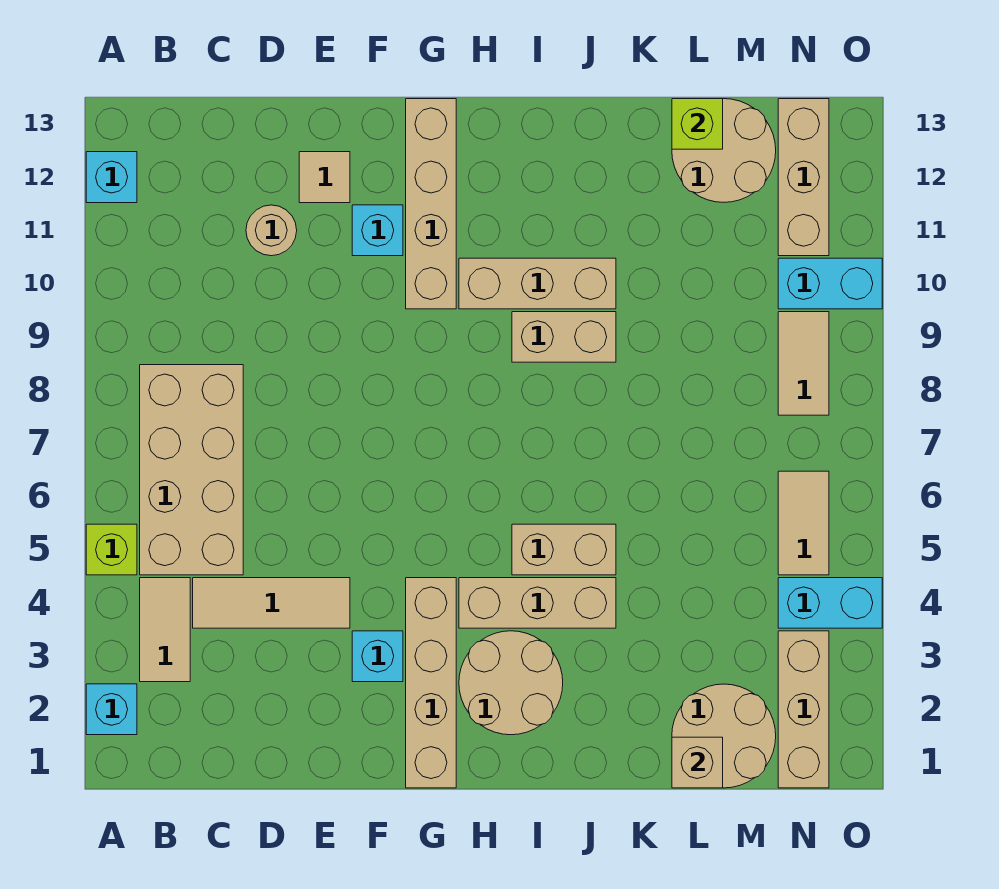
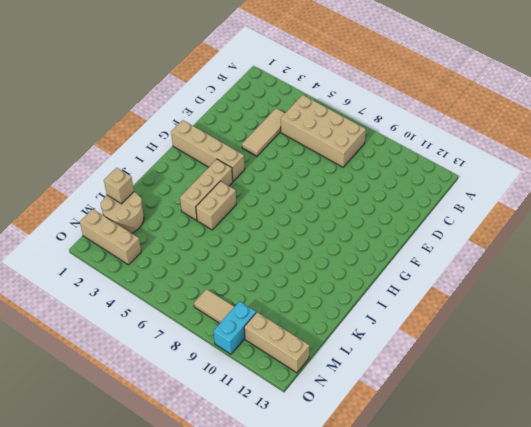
none -> cyan brick A2 level 1
none -> lime brick A5 level 1
none -> cyan brick A12 level 1

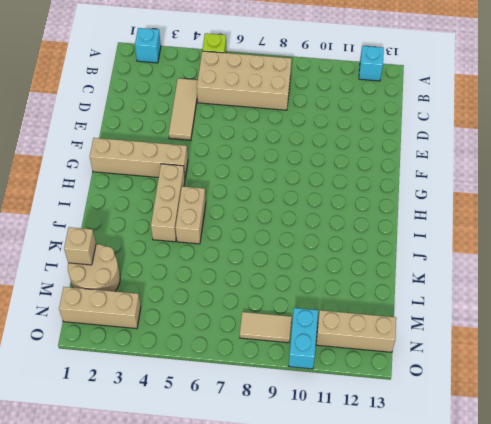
none -> tan tile B3:B4 level 1
none -> tan round brick D11 level 1
none -> tan tile E12 level 1

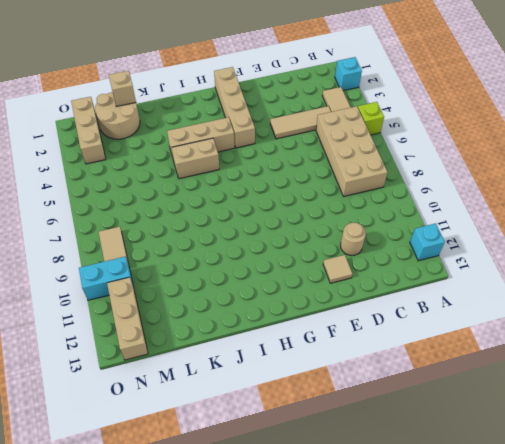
none -> cyan brick F3 level 1
none -> cyan brick F11 level 1
none -> tan brick G10:G13 level 1

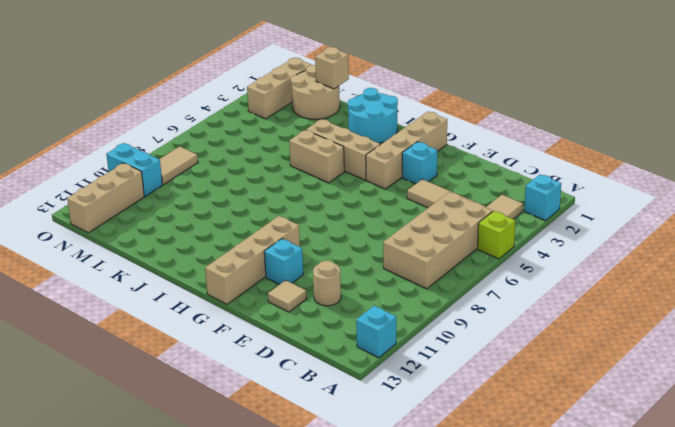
cyan round brick I1:J2 level 1 -> tan round brick H2:I3 level 1
none -> tan brick H10:J10 level 1
none -> tan brick I9:J9 level 1
none -> tan round brick L12:M13 level 1

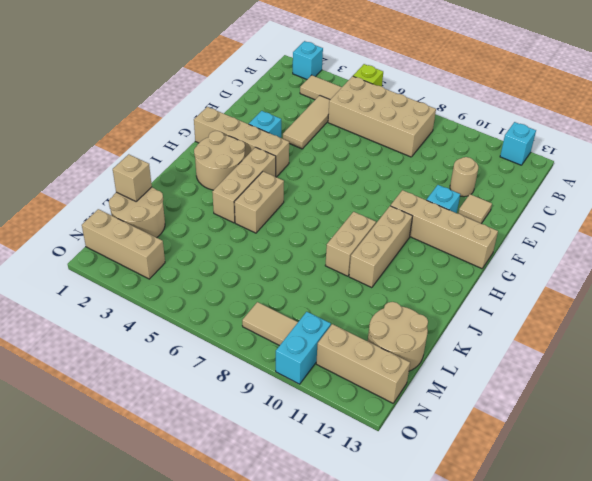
none -> cyan brick N4:O4 level 1
none -> tan tile N5:N6 level 1
none -> lime brick L13 level 2

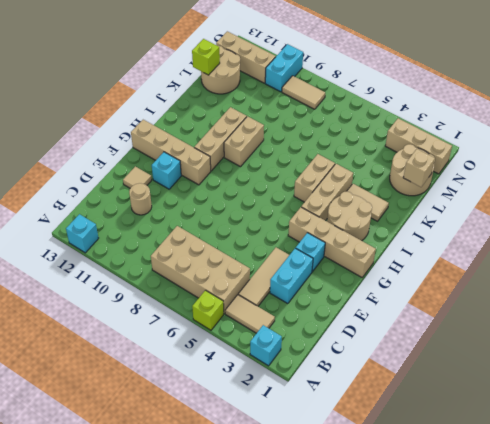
cyan brick D3:E3 level 1 -> cyan brick N4:O4 level 1
tan tile J2:J3 level 1 -> tan tile N5:N6 level 1

